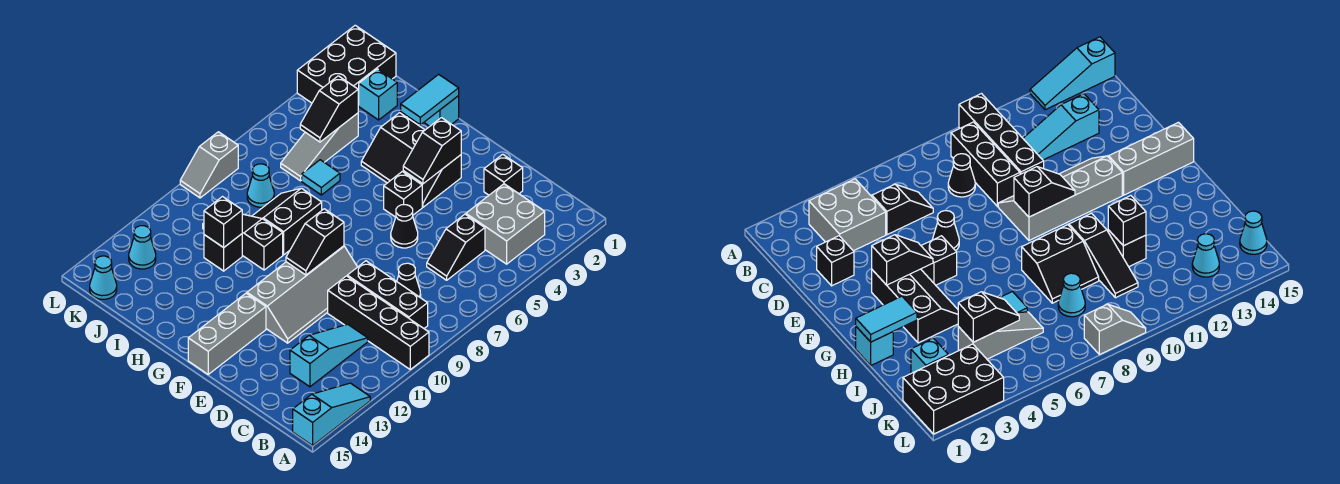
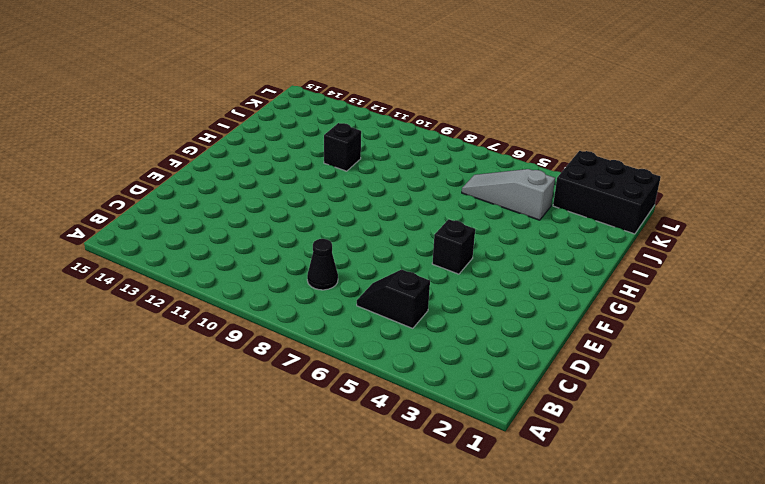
none -> black brick A10:D10 level 1
none -> cyan slope A13:A15 level 1 top 15
none -> grey brick B3:C4 level 1
none -> black brick B9:D9 level 1

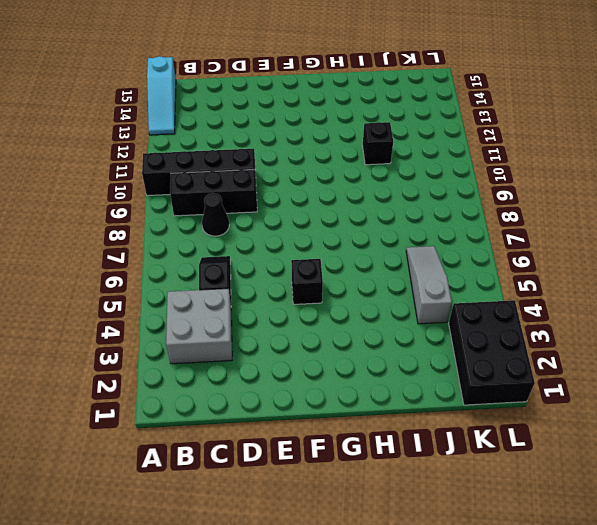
none -> cyan slope C11:C13 level 1 top 13
none -> black brick D2 level 1
none -> black cone E6 level 1
none -> grey slope E9:F12 level 1 top F

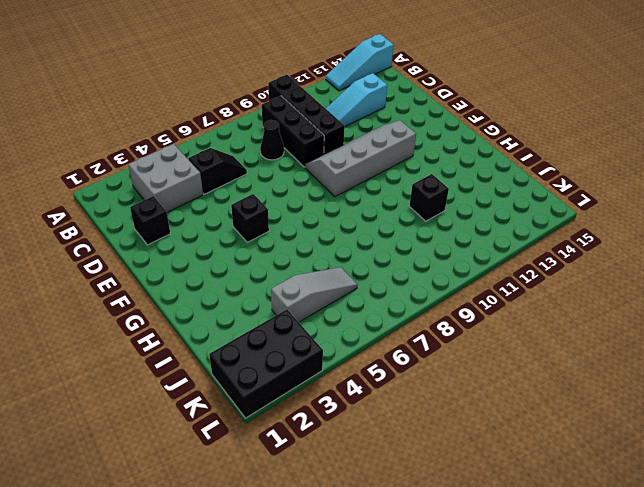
none -> black cone E6 level 1
none -> black slope F3:H4 level 1 top 3
none -> grey brick F13:F15 level 1
none -> cyan brick H1 level 1

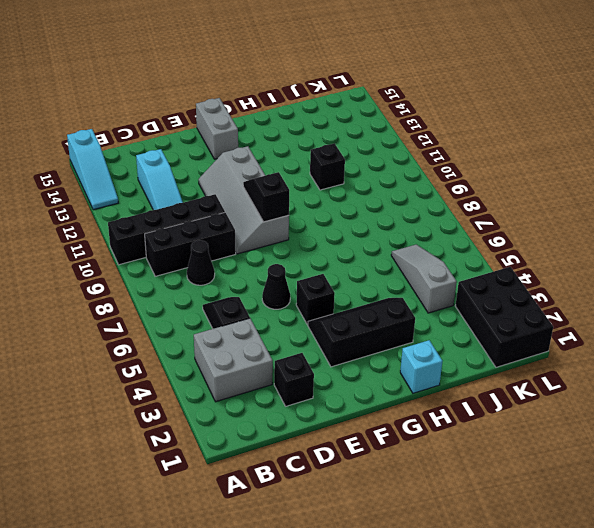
grey brick F14:F15 level 1 -> grey brick F13:F15 level 1
none -> black slope H8:I9 level 1 top H
none -> black slope H10:J10 level 1 top H
none -> cyan tile I6 level 1
none -> cyan brick J2 level 1

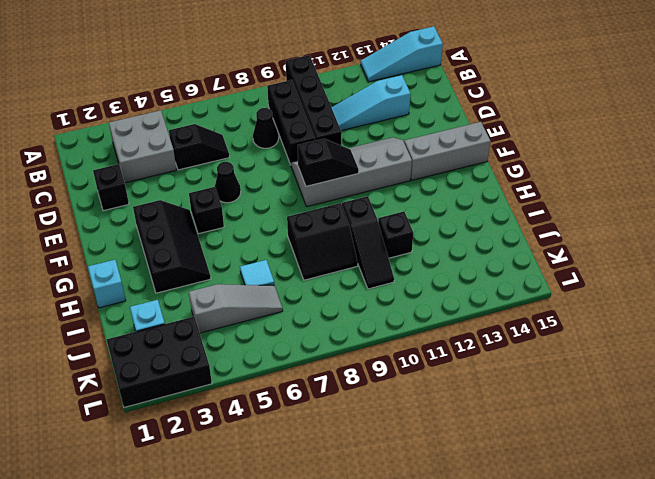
none -> cyan cone J8 level 1
none -> cyan cone K13 level 1
none -> cyan cone K15 level 1
none -> grey slope L8:L9 level 1 top 8

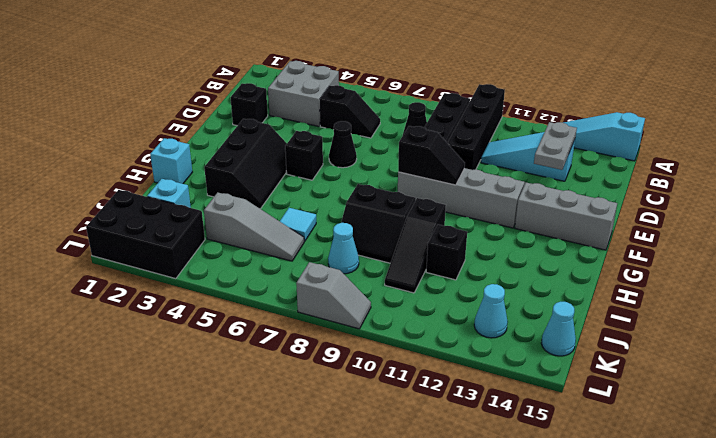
grey plate C13:D13 level 2 -> none
none -> black slope F3:F4 level 2 top 3
none -> cyan tile H1:H2 level 2
none -> black brick I11 level 2
none -> black slope J4:J5 level 2 top 4

